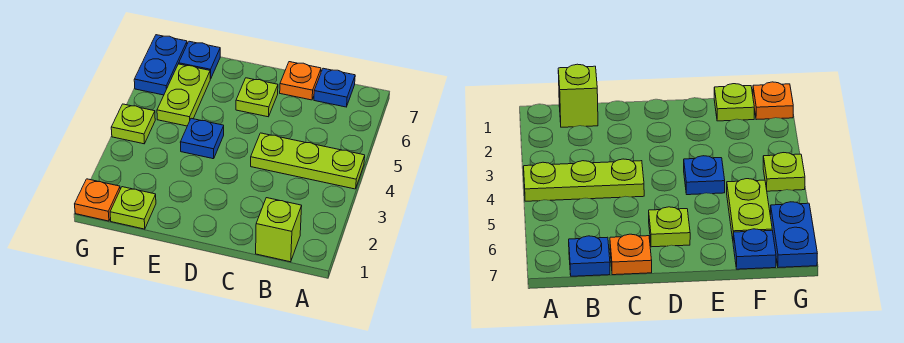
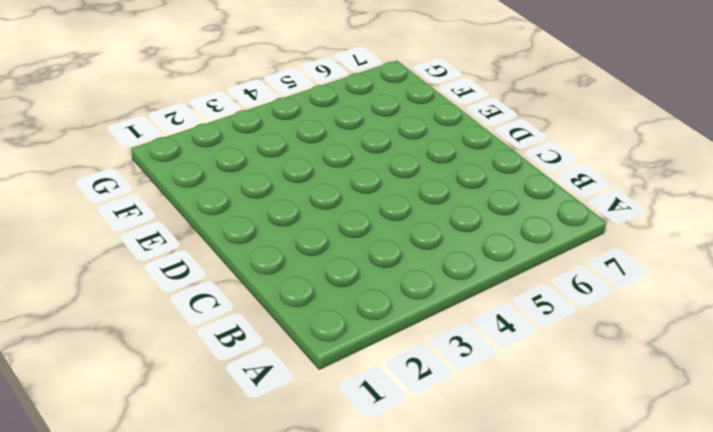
none -> lime plate A4:C4 level 1
none -> lime brick B1 level 1
none -> blue plate B7 level 1

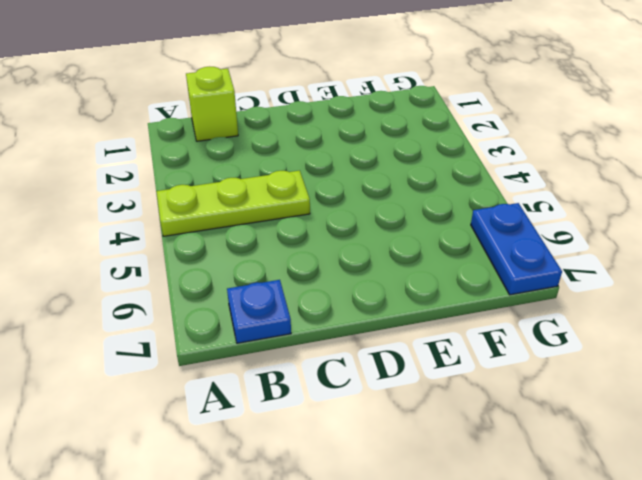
none -> orange plate C7 level 1
none -> lime plate D6 level 1
none -> blue plate E4 level 1

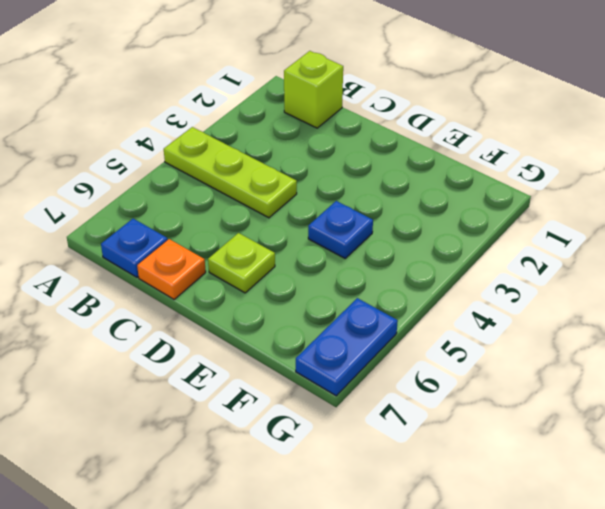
none -> lime plate F1 level 1
none -> lime plate F5:F6 level 1
none -> blue plate F7 level 1

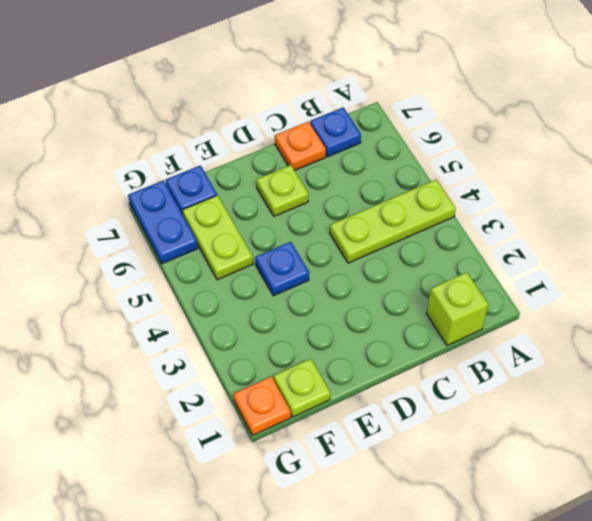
none -> lime plate G4 level 1

